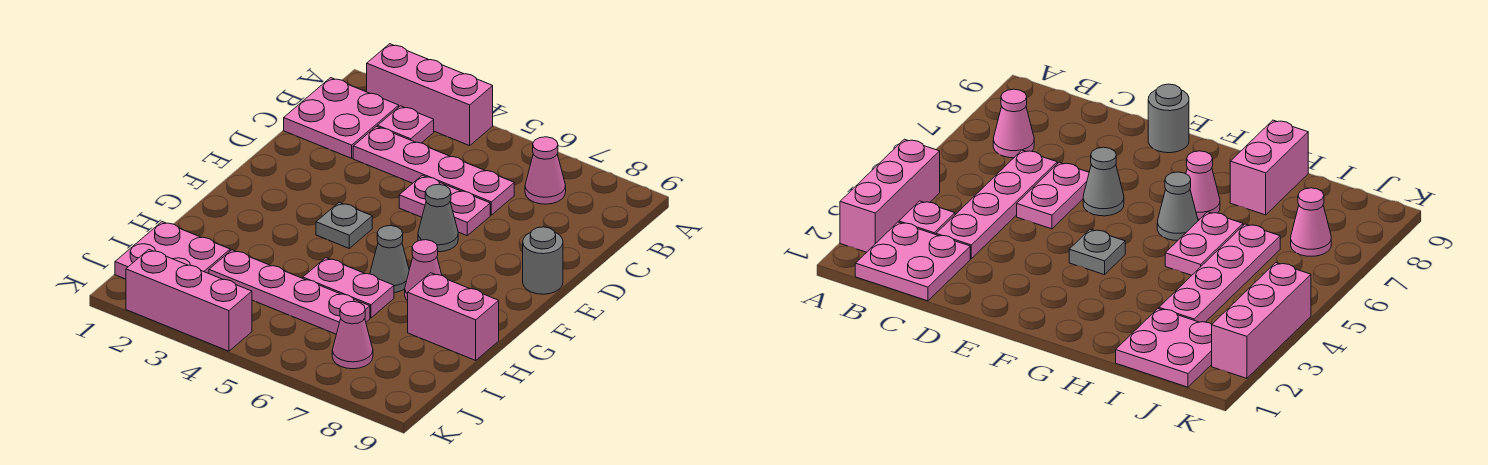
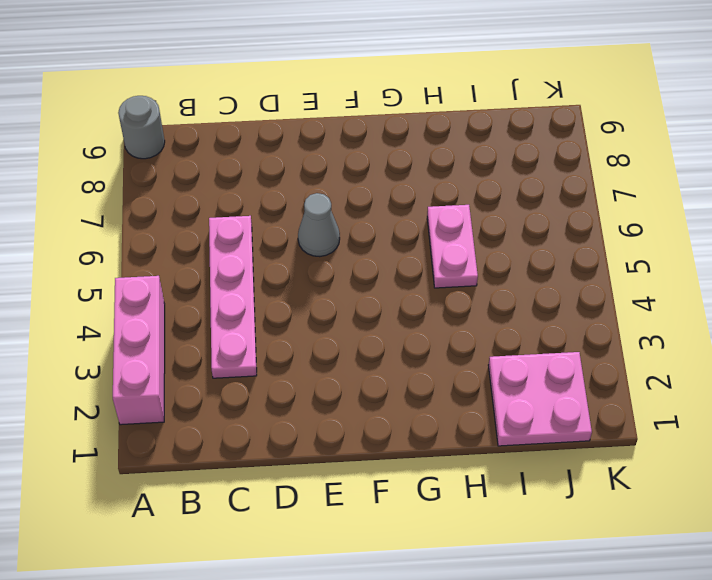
grey round brick A9 level 1 -> grey round brick E9 level 1
none -> pink plate B1:C2 level 1
none -> pink plate B3 level 1
none -> pink cone B7 level 1

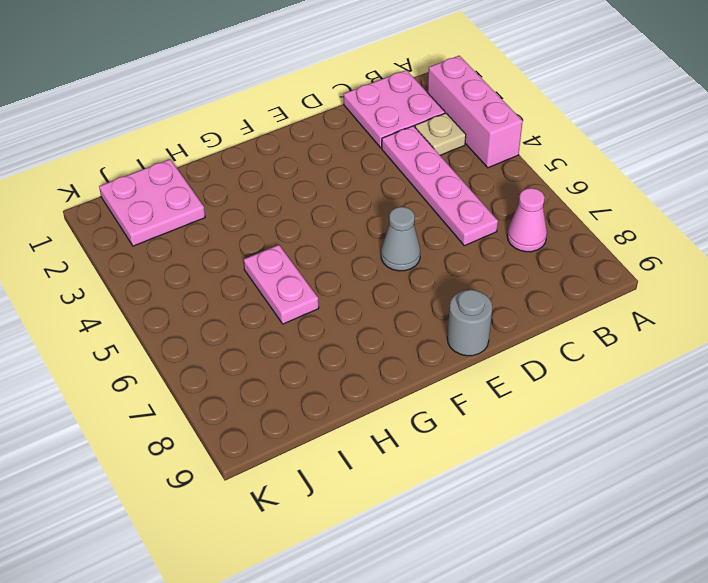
tan plate B3 level 1 -> pink plate B3 level 1
none -> pink plate D5:D6 level 1
none -> grey plate F4 level 1
none -> grey cone G6 level 1

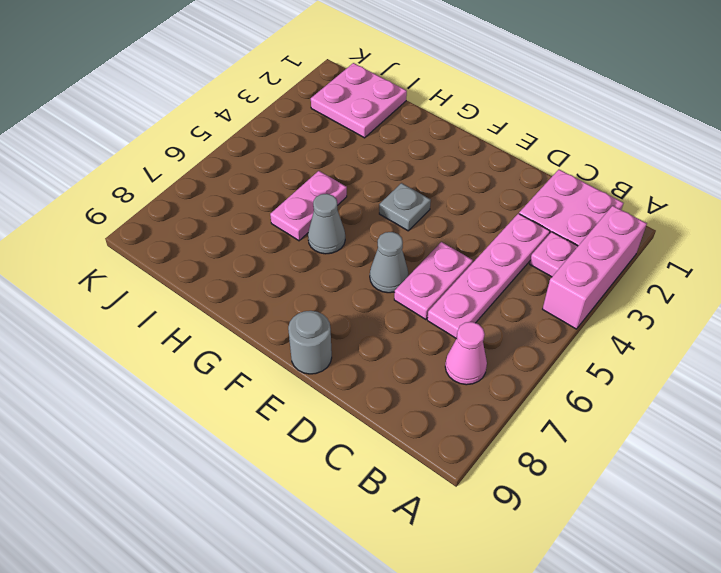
none -> pink cone G7 level 1
none -> pink brick H8:H9 level 1
none -> pink plate I3:I6 level 1

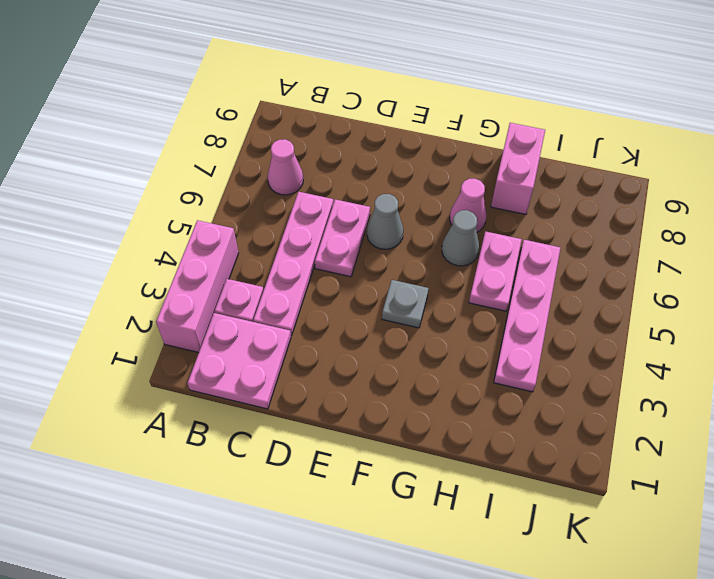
none -> grey round brick E9 level 1
none -> pink plate I1:J2 level 1
none -> pink cone J7 level 1

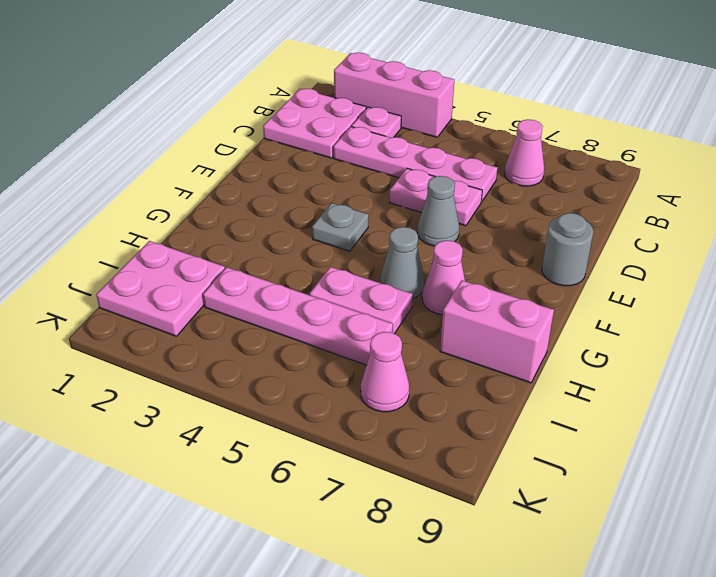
none -> pink brick K2:K4 level 1

